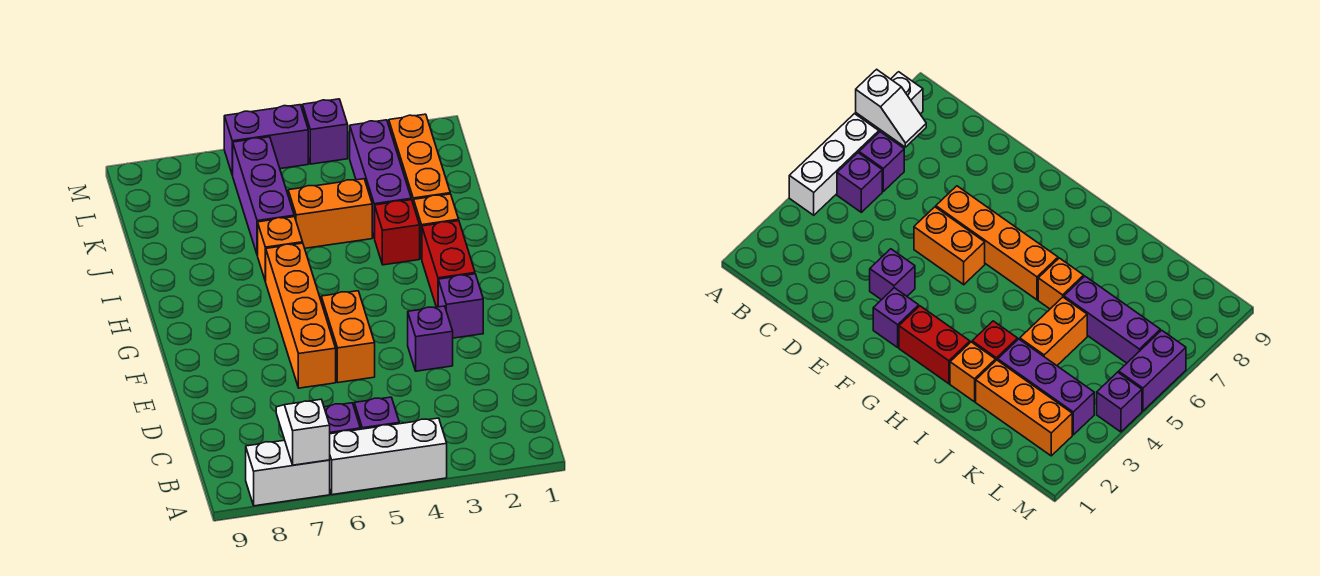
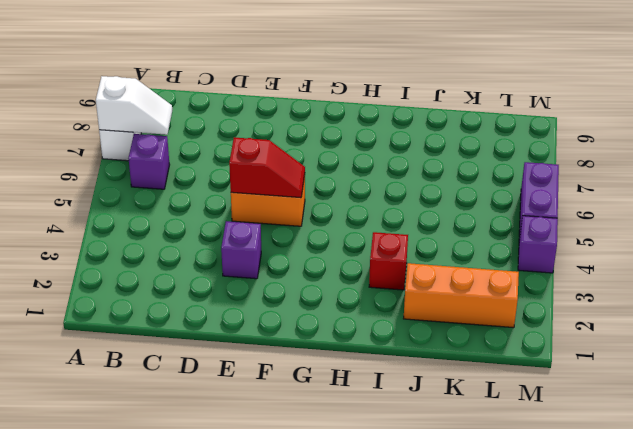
red slope E5:F5 level 2 top E -> none
none -> white brick A4:A6 level 1
none -> purple brick B5 level 1
none -> orange brick E6:H6 level 1

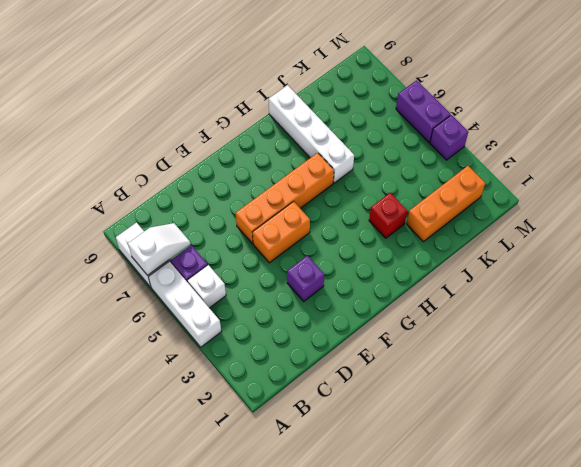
white brick B5 level 1 -> purple brick B5 level 1
white brick I6:I9 level 1 -> orange brick I6 level 1
none -> purple brick F2 level 1
none -> red brick G2:H2 level 1
none -> orange brick I2 level 1

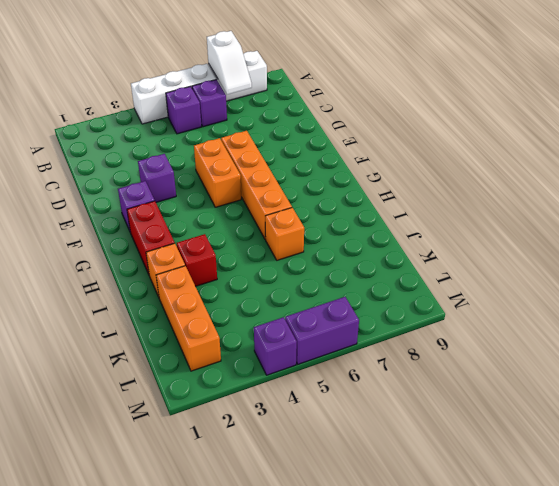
none -> purple brick J3:L3 level 1
none -> orange brick J4:J5 level 1
none -> purple brick J6:L6 level 1

